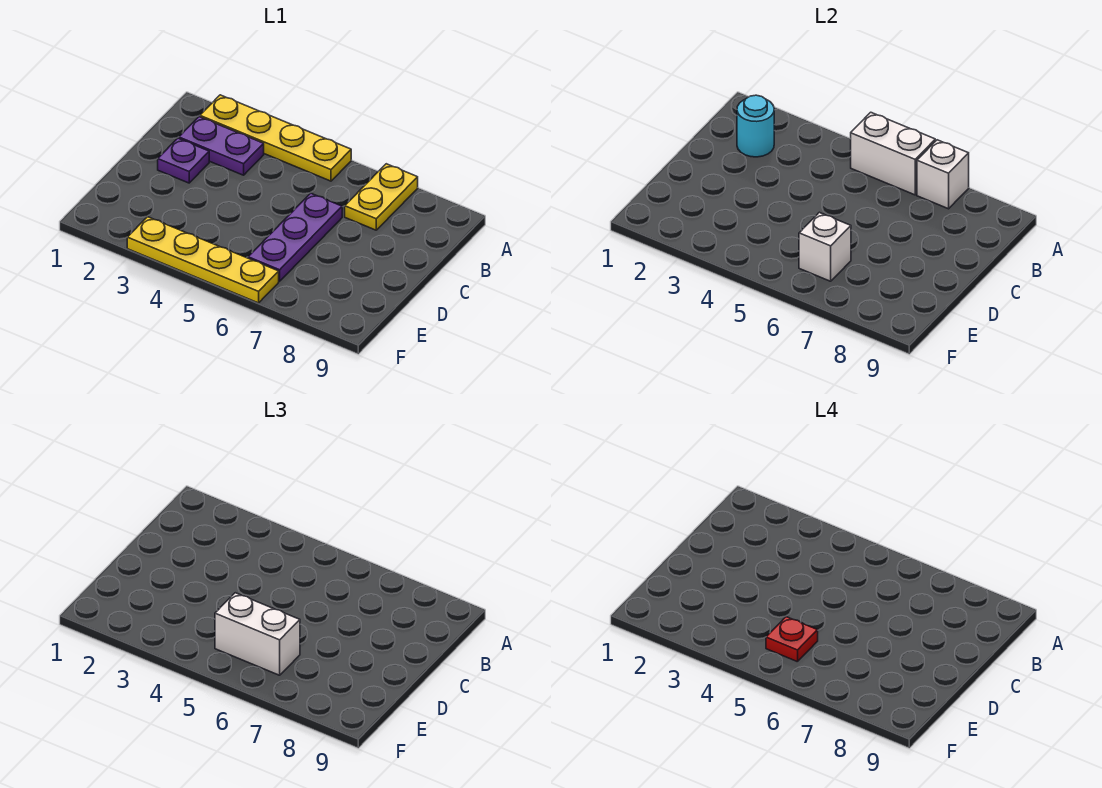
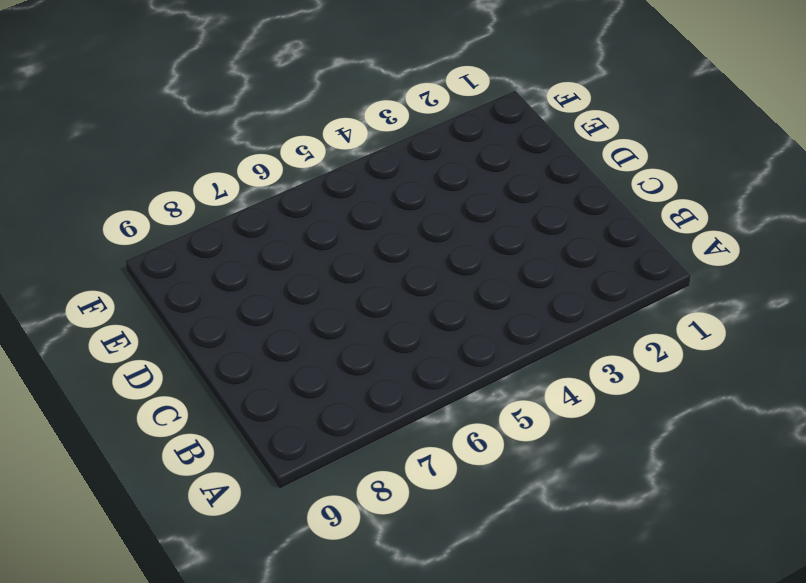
none -> yellow plate A2:A5 level 1
none -> yellow plate A7:B7 level 1
none -> purple plate B2:B3 level 1

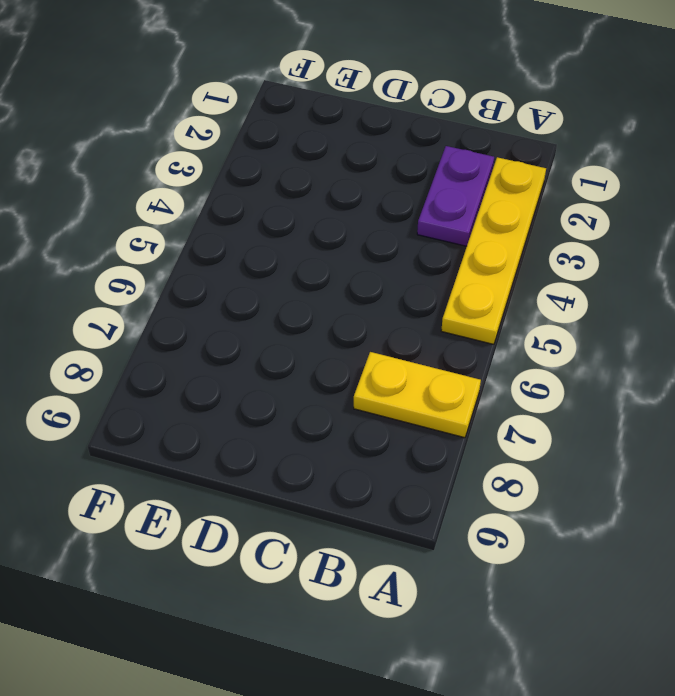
none -> purple plate C2 level 1
none -> purple plate C6:E6 level 1
none -> yellow plate F3:F6 level 1

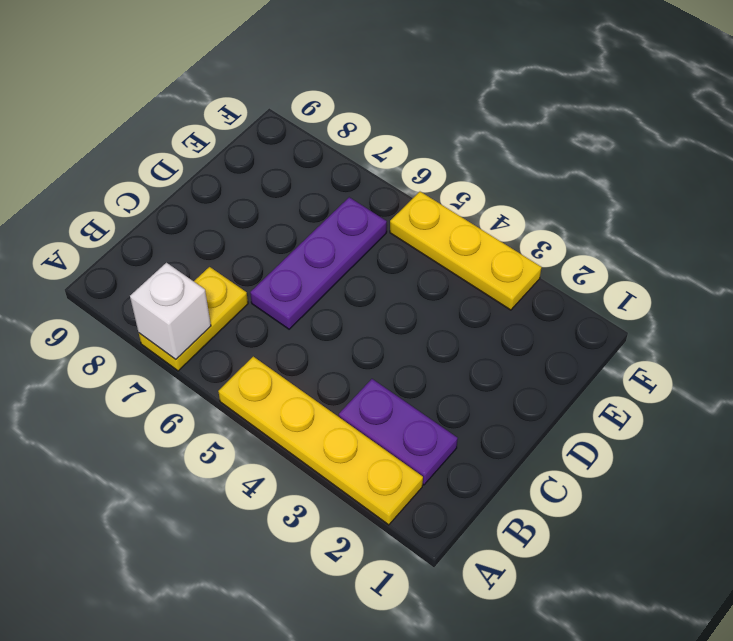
yellow plate F3:F5 level 1 -> yellow plate F3:F6 level 1
none -> purple plate C2 level 1
none -> white brick A5:A6 level 2
none -> cyan round brick B2 level 2

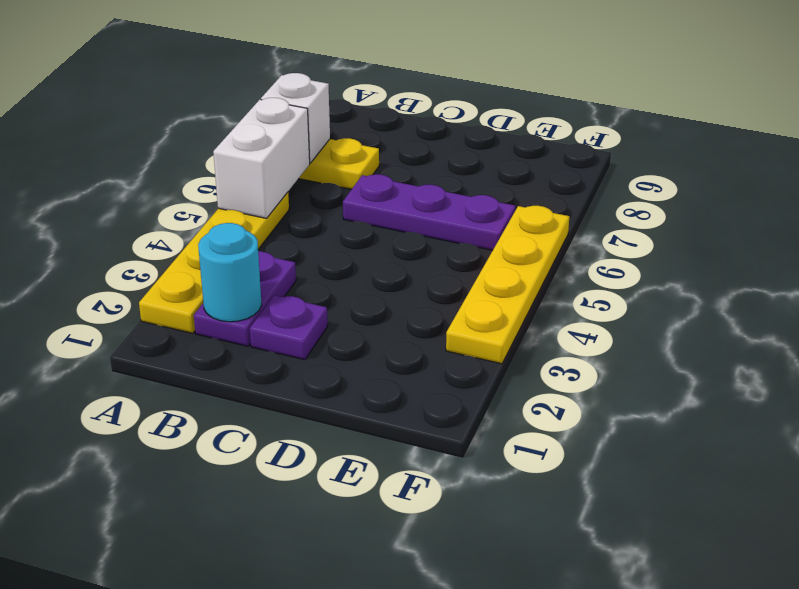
none -> white brick E6 level 2
none -> white brick E5:E6 level 3
none -> red plate E5 level 4

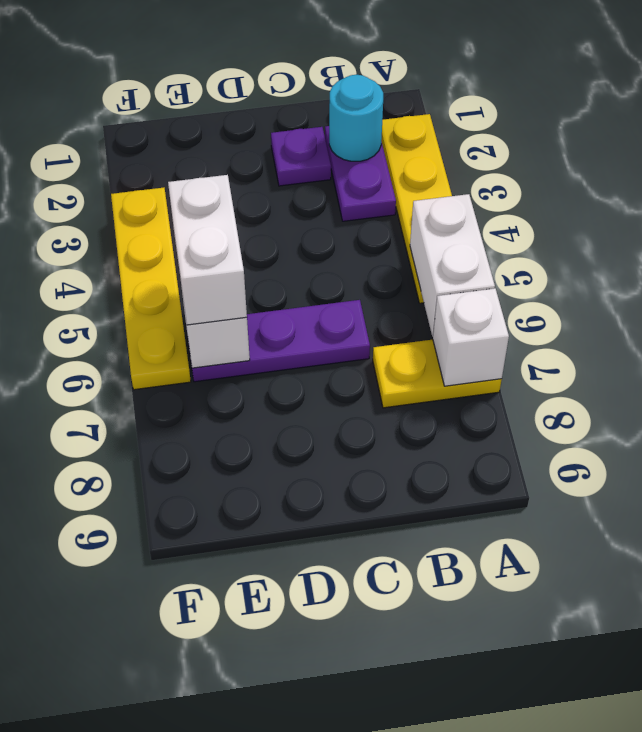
none -> red plate E5 level 4

